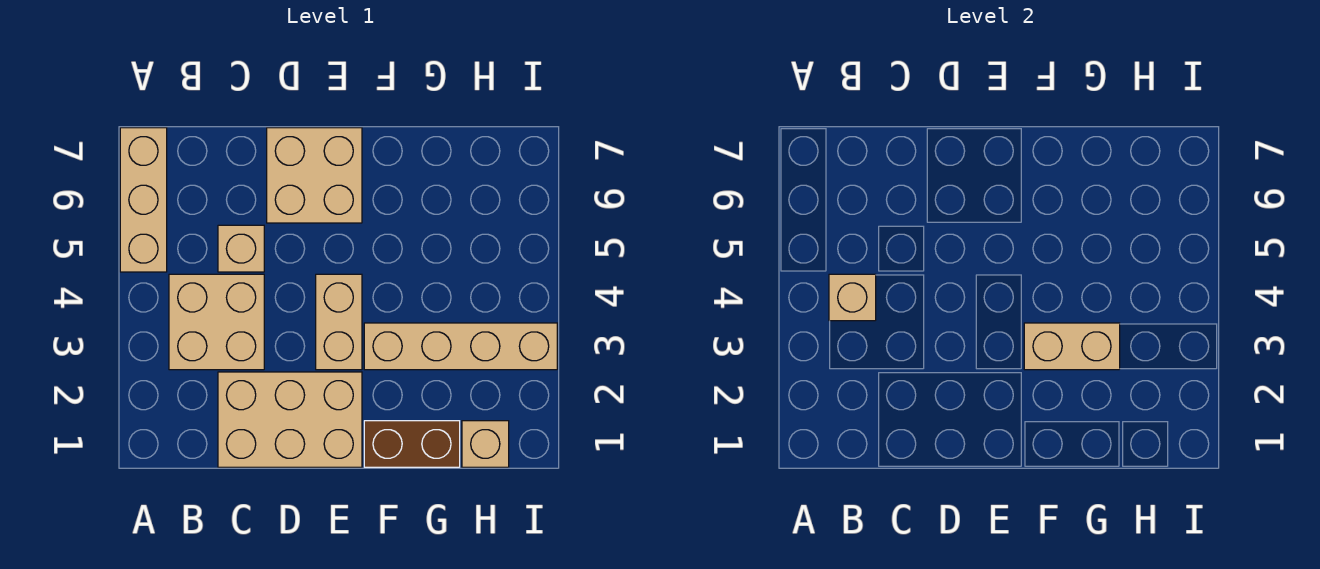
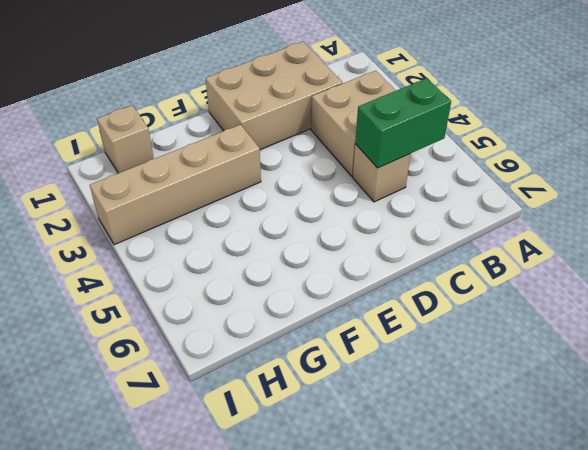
green brick B5:C5 level 2 -> none
none -> tan brick A5:A7 level 1
none -> tan brick D6:E7 level 1

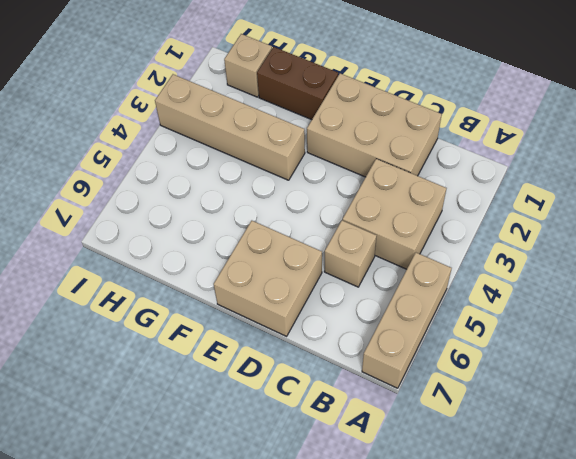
none -> tan brick E3:E4 level 1
none -> tan brick B4 level 2

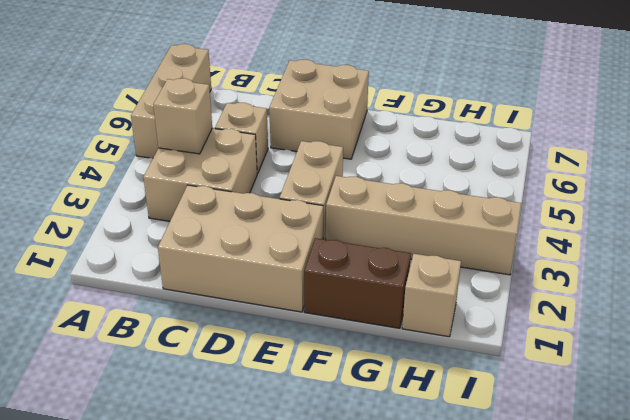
none -> tan brick F3:G3 level 2

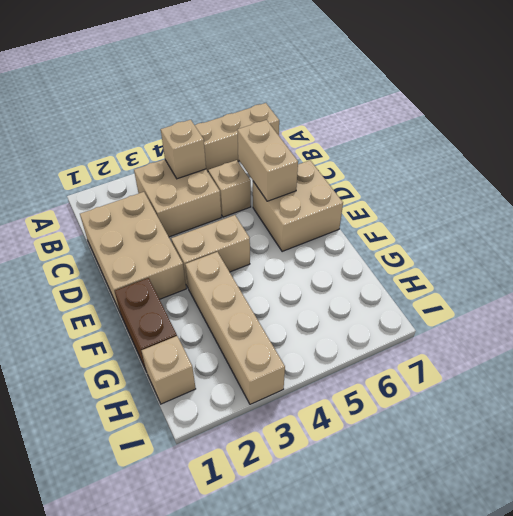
tan brick C6:D6 level 2 -> tan brick F3:G3 level 2

